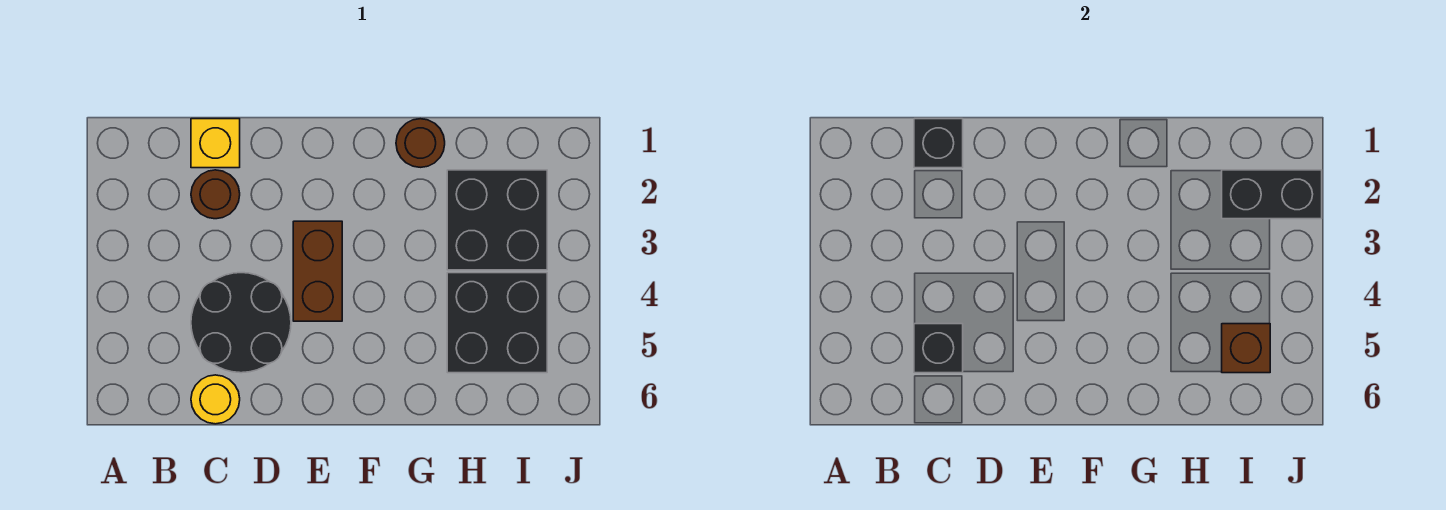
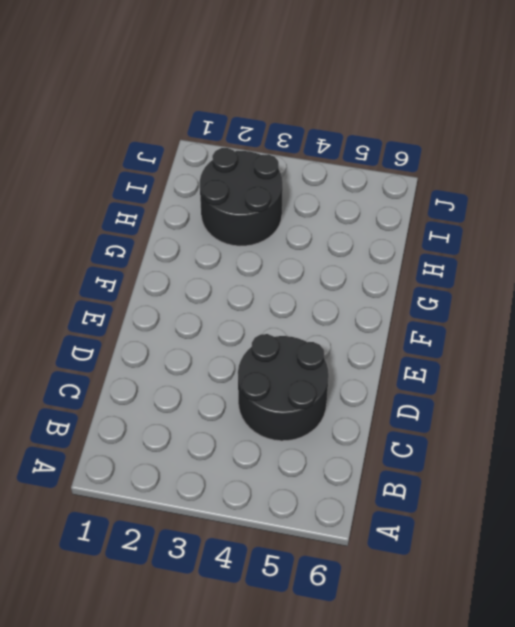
black round brick H2:I3 level 1 -> black brick H2:I3 level 1
none -> yellow brick C1 level 1
none -> brown round brick C2 level 1
none -> yellow round brick C6 level 1

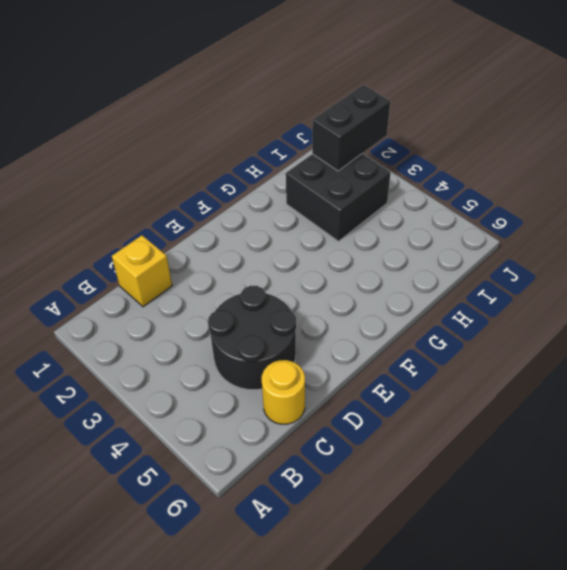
none -> brown round brick C2 level 1
none -> brown brick E3:E4 level 1
none -> brown round brick G1 level 1

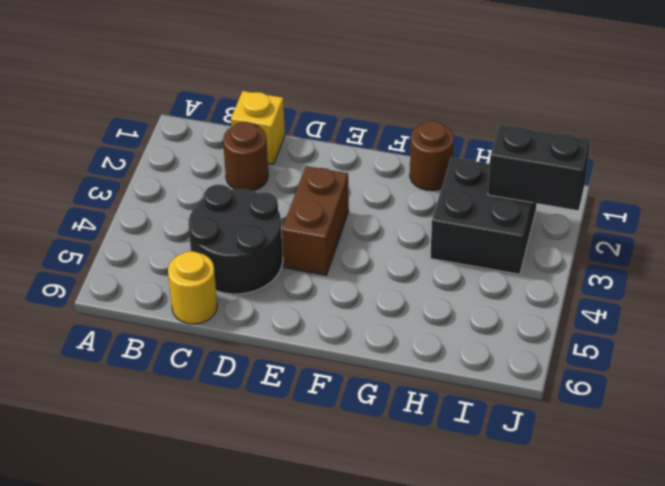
none -> black brick H4:I5 level 1
none -> black brick C1 level 2
none -> black brick C5 level 2

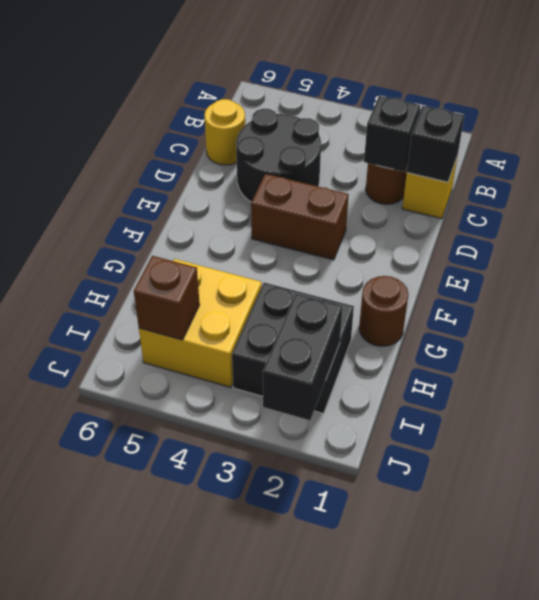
black brick C2 level 2 -> black brick C5 level 2
yellow brick H4:I5 level 1 -> black brick H4:I5 level 1

